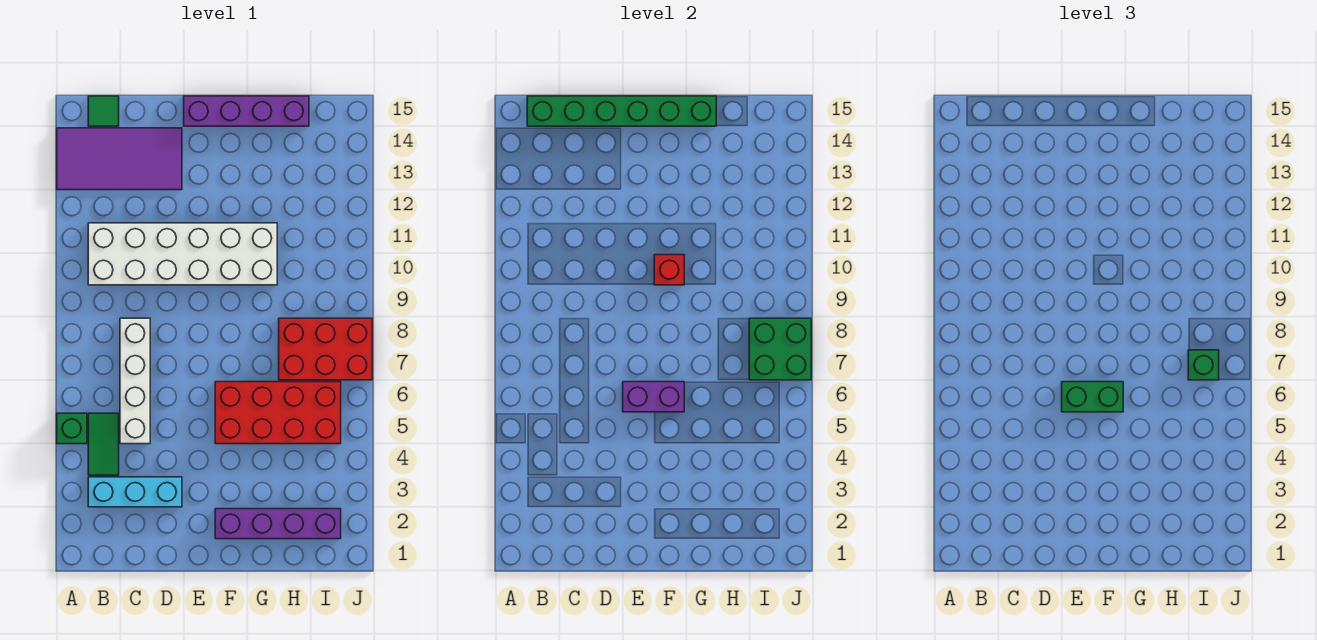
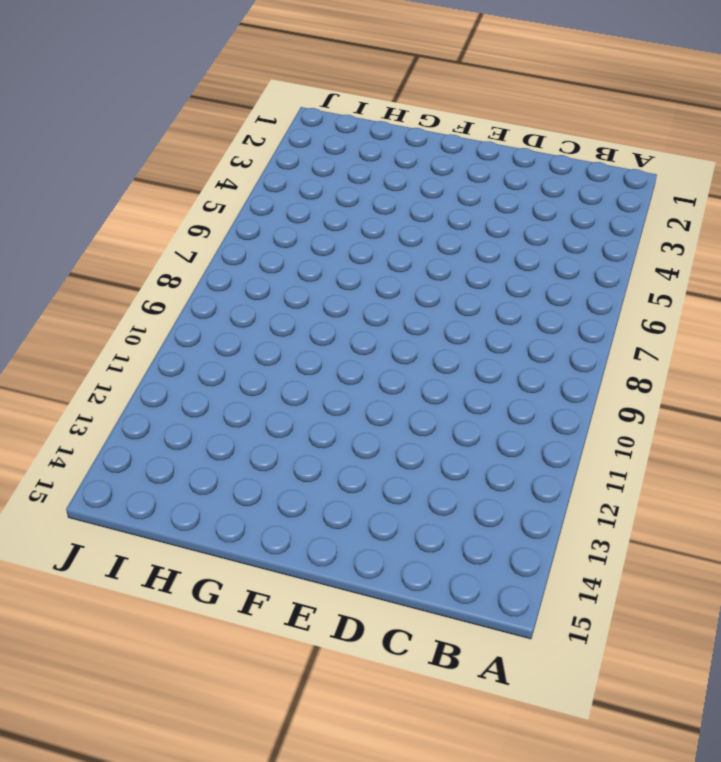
none -> green brick A5 level 1
none -> purple tile A13:D14 level 1
none -> cyan brick B3:D3 level 1

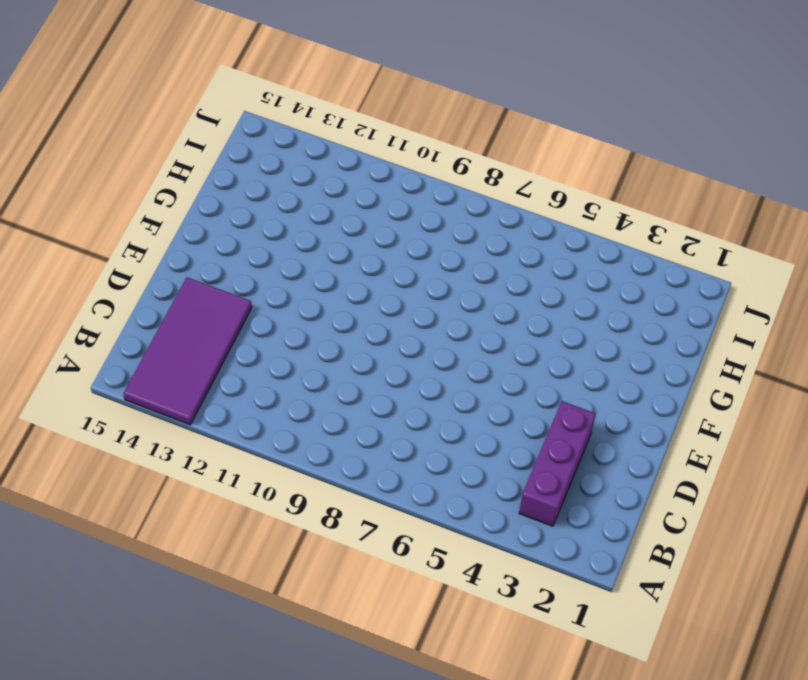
purple brick B3:D3 level 1 -> cyan brick B3:D3 level 1
none -> green brick A5 level 1
none -> green tile B4:B5 level 1
none -> white brick B10:G11 level 1

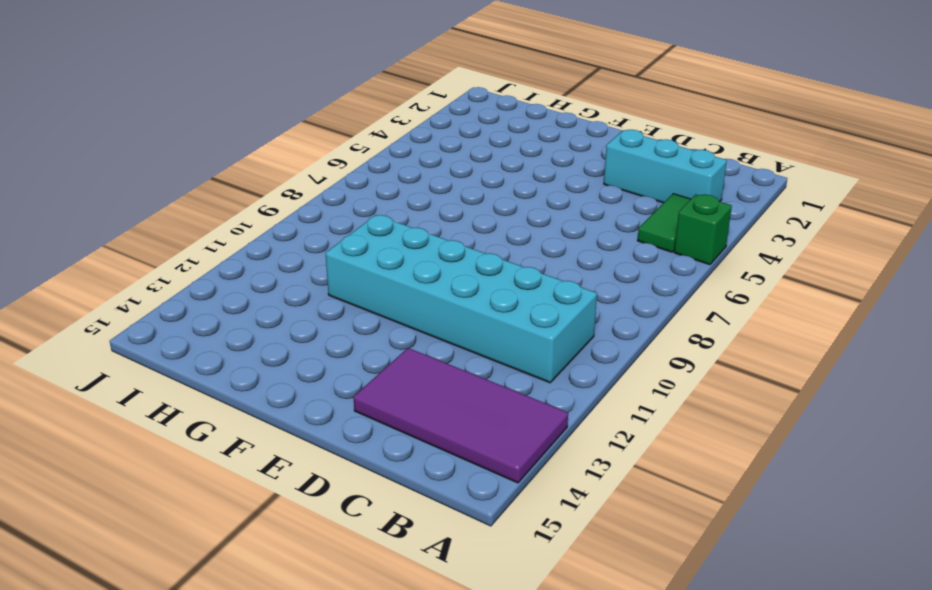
cyan brick B10:G11 level 1 -> white brick B10:G11 level 1
none -> green tile B15 level 1
none -> white brick C5:C8 level 1
none -> purple brick E15:H15 level 1

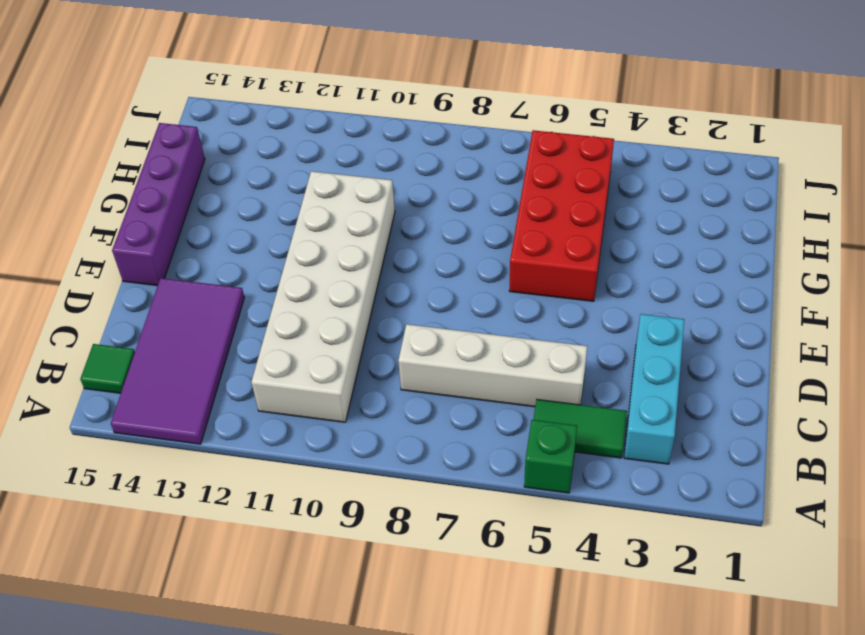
none -> purple brick F2:I2 level 1
none -> red brick H7:J8 level 1
none -> green brick B15:G15 level 2

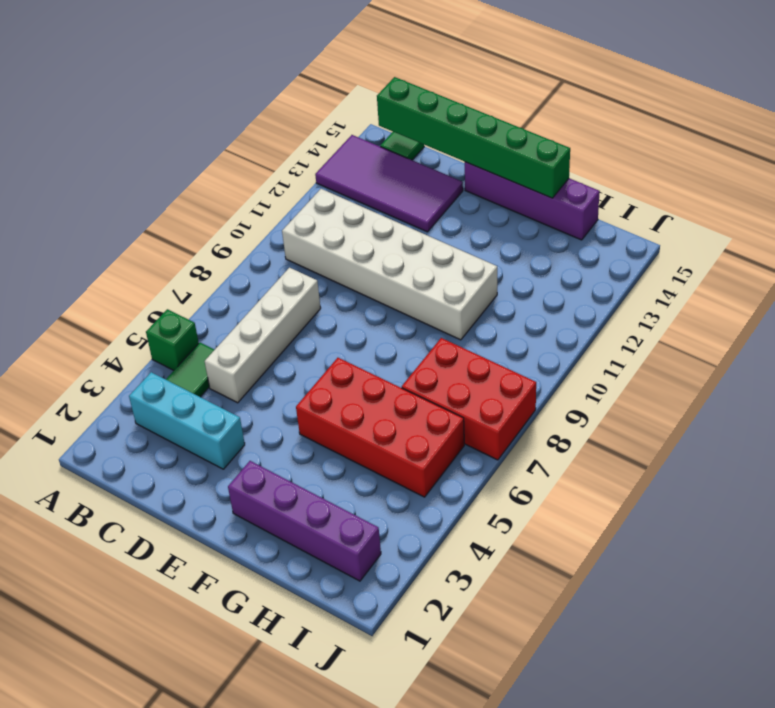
none -> purple brick E6:F6 level 2
none -> red brick F10 level 2
none -> green brick I7:J8 level 2

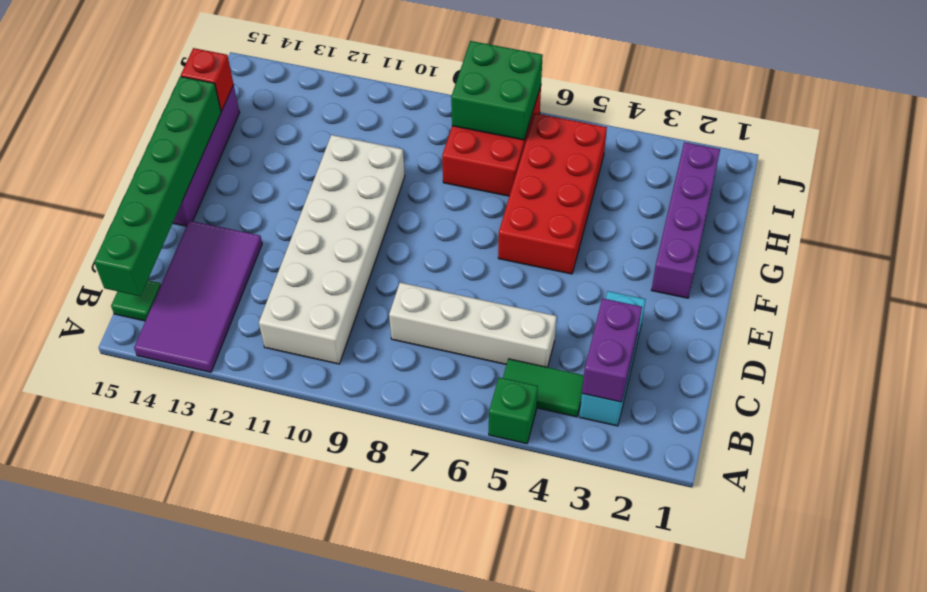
purple brick B3:C3 level 2 -> purple brick E6:F6 level 2
red brick H15 level 2 -> red brick F10 level 2
none -> green brick E6:F6 level 3
none -> green brick I7 level 3

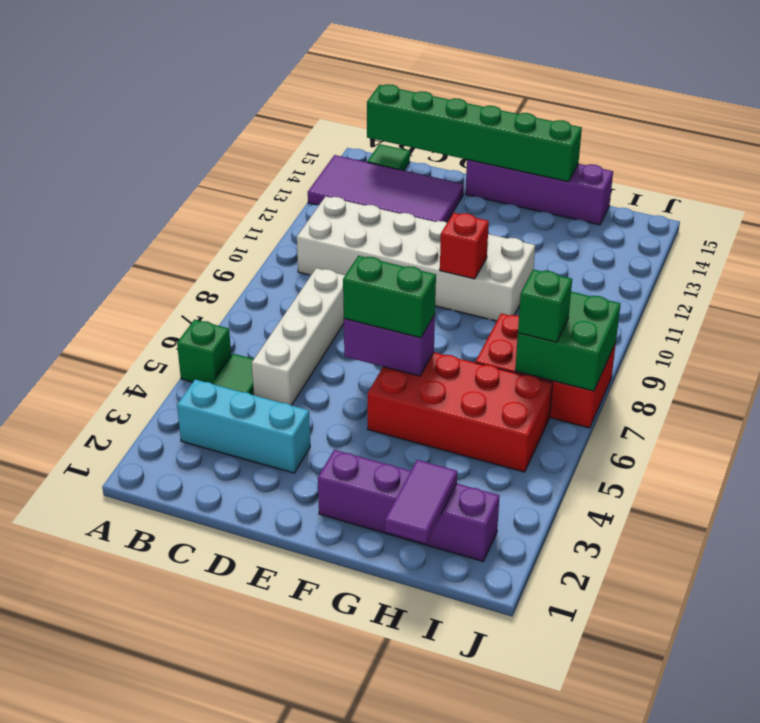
purple tile H1:H2 level 2 -> none

